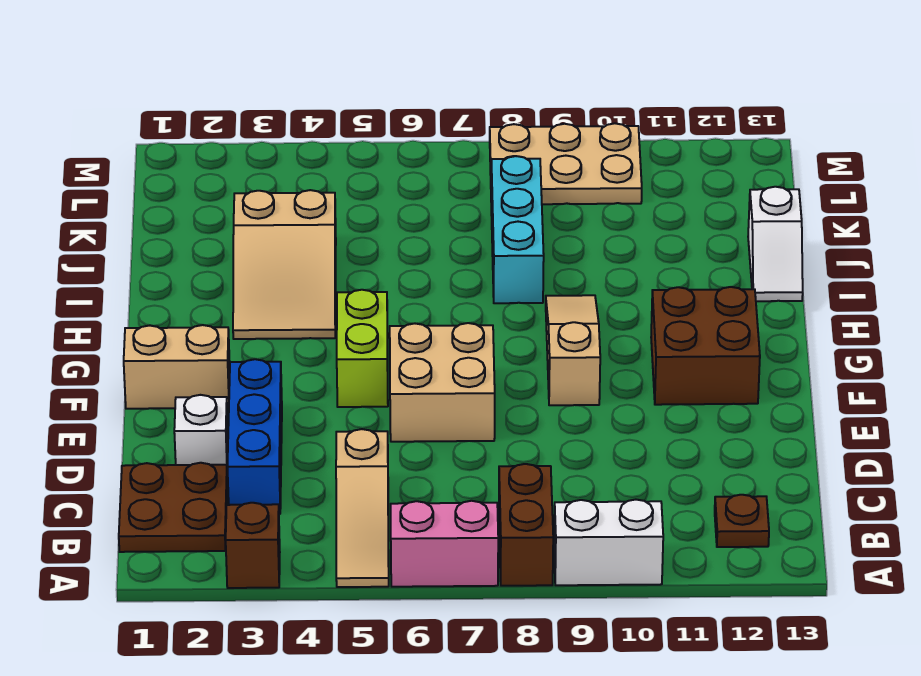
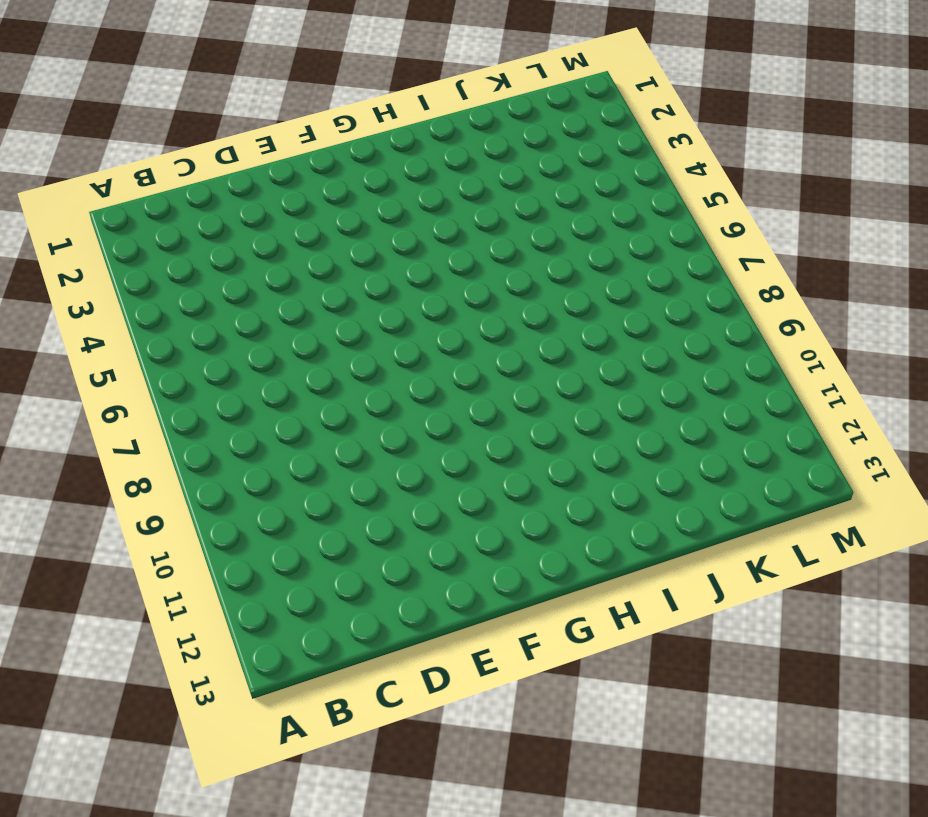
none -> brown brick A3 level 1
none -> tan slope A5:C5 level 1 top C
none -> pink brick A6:A7 level 1

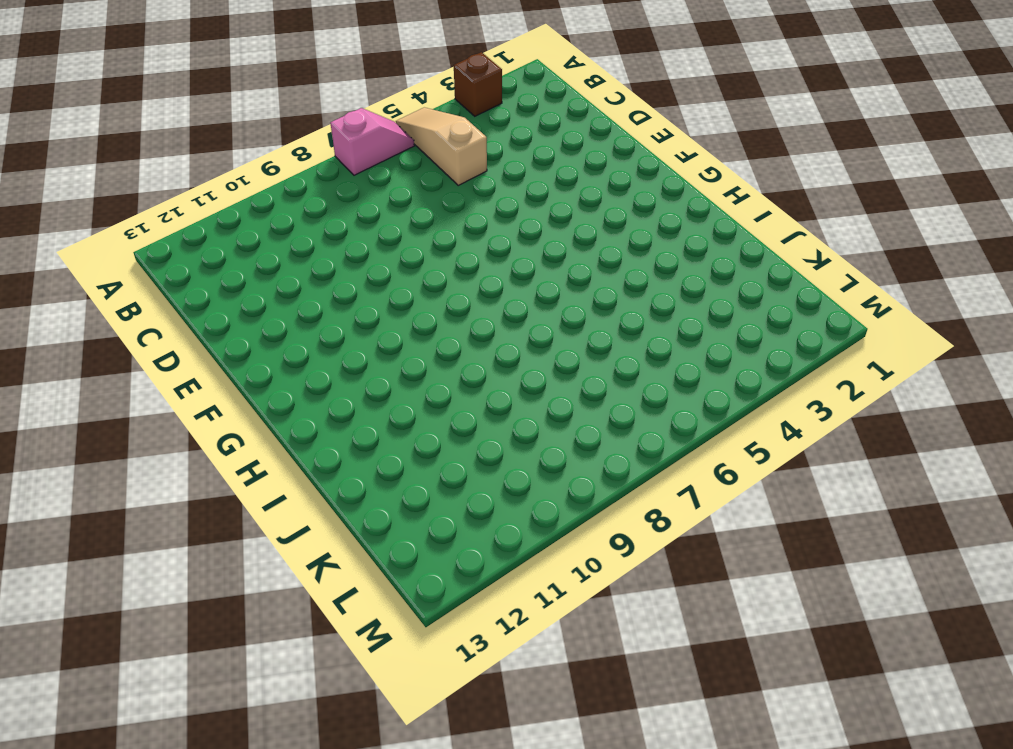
pink slope A6:A7 level 1 top 7 -> pink brick A6:A7 level 1
none -> brown brick A8:B8 level 1
none -> white brick A9:A10 level 1
none -> brown plate B1:C2 level 1

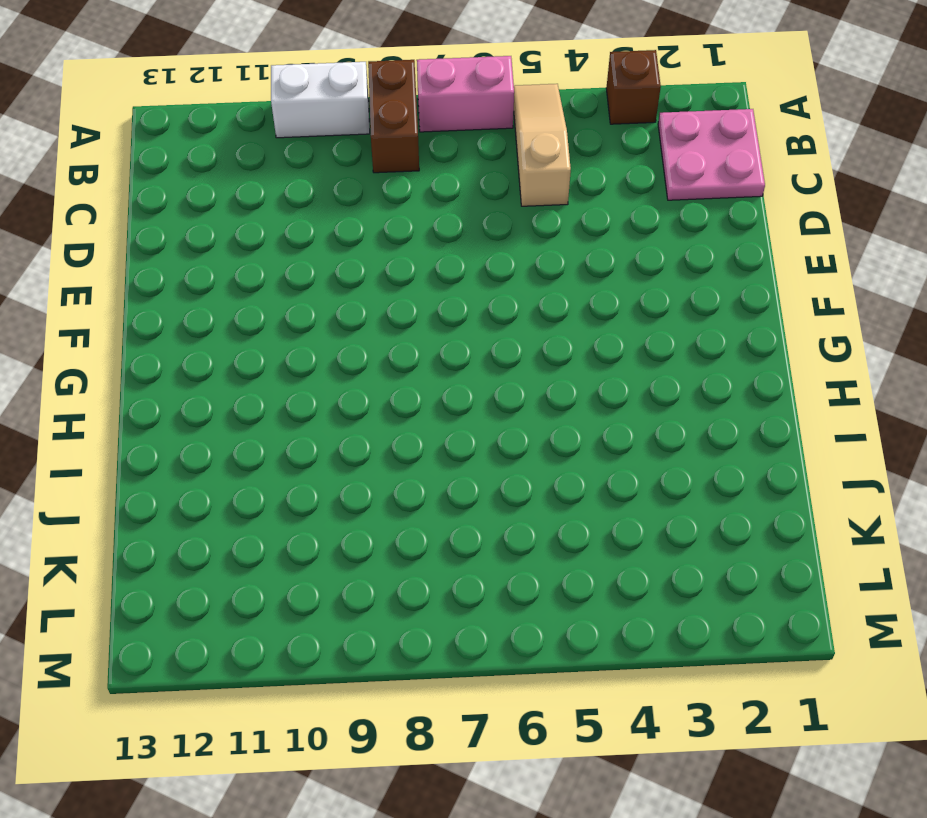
pink plate B1:C2 level 1 -> brown plate B1:C2 level 1
none -> brown plate B12 level 1
none -> blue brick C3:E3 level 1
none -> white brick D2 level 1

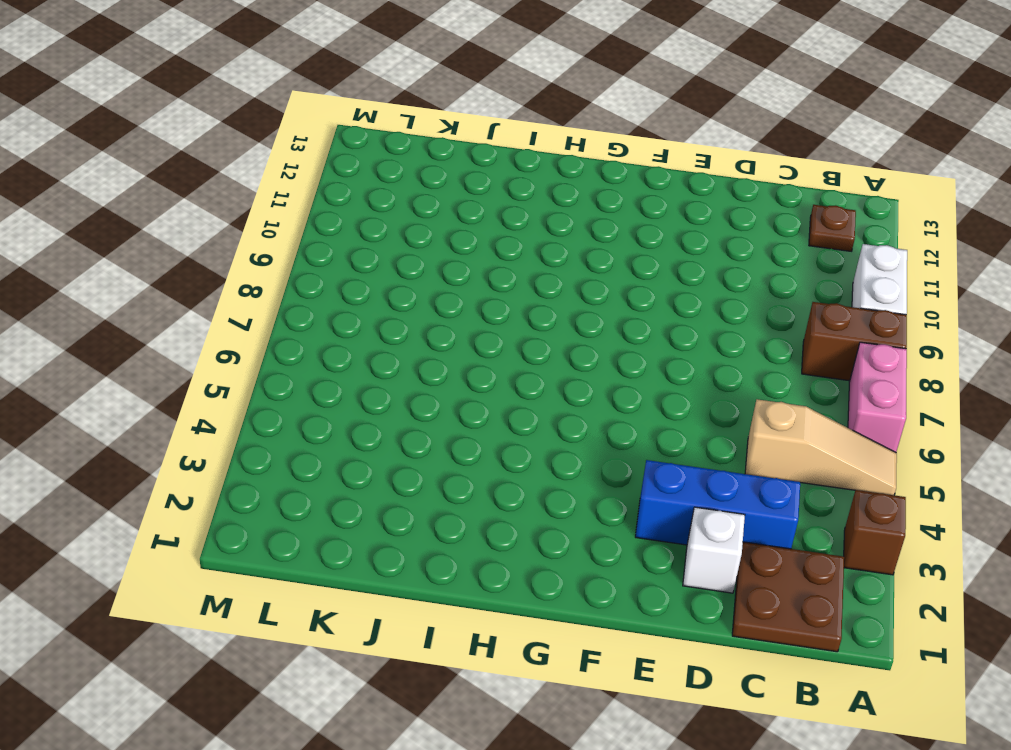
none -> tan brick E6:F7 level 1
none -> tan brick F1:F2 level 1
none -> lime brick F5:G5 level 1

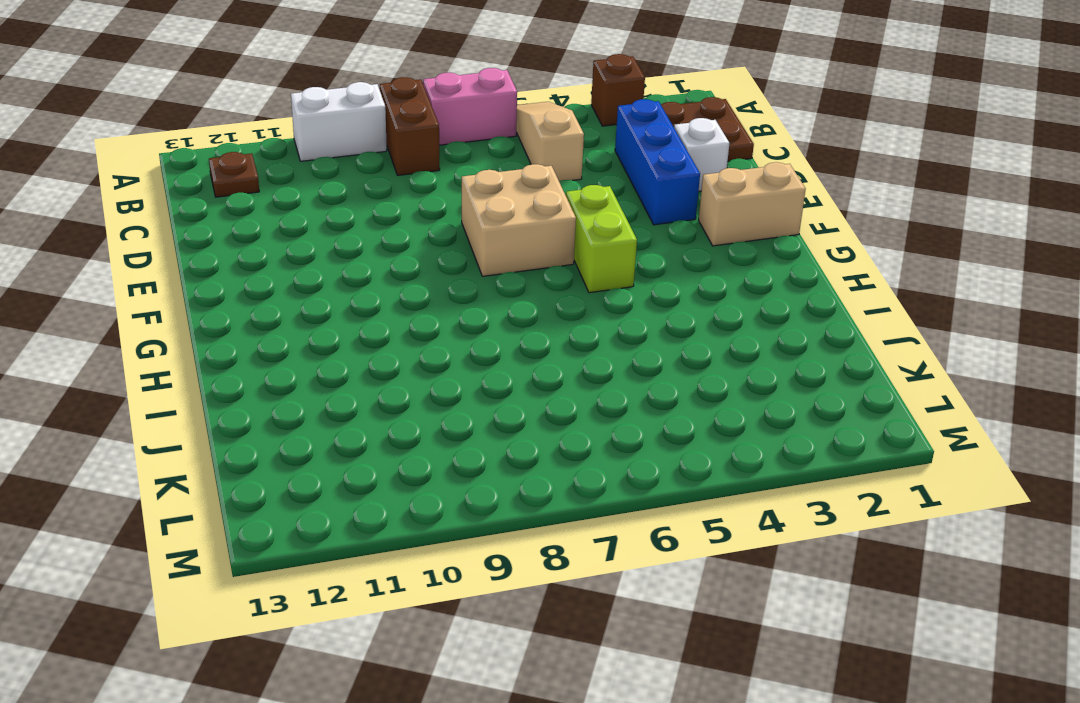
none -> tan slope F9:H9 level 1 top F
none -> brown brick F11:G12 level 1
none -> tan slope H3:J4 level 1 top J

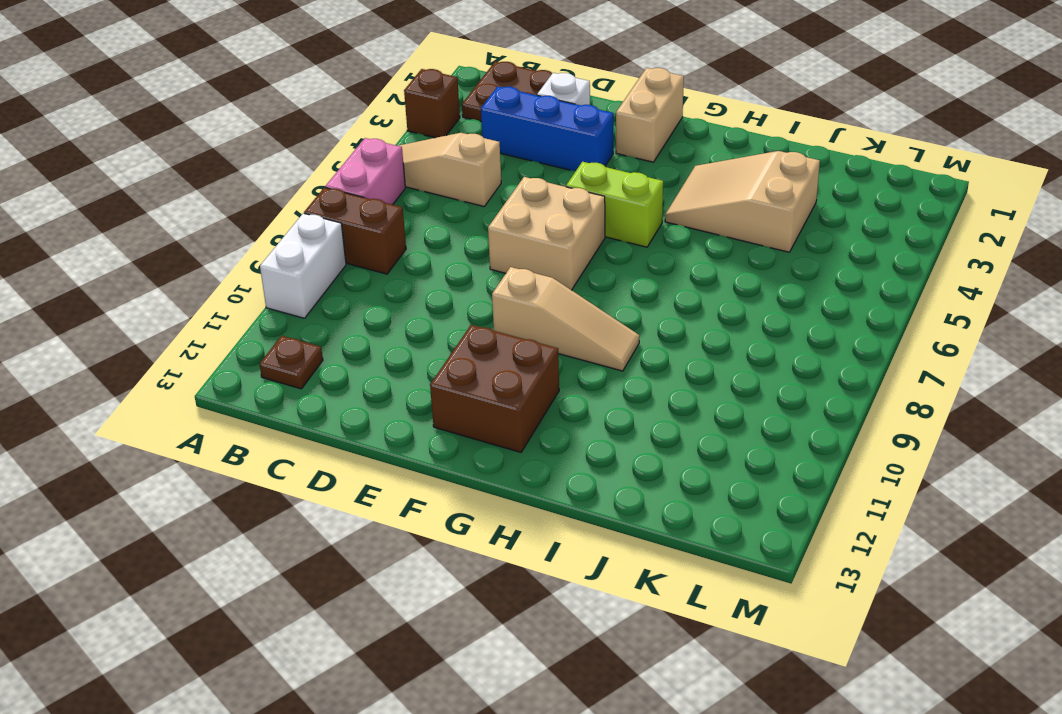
none -> cyan brick I8:K8 level 1
none -> white slope I13:J13 level 1 top J
none -> tan plate L8:M10 level 1

